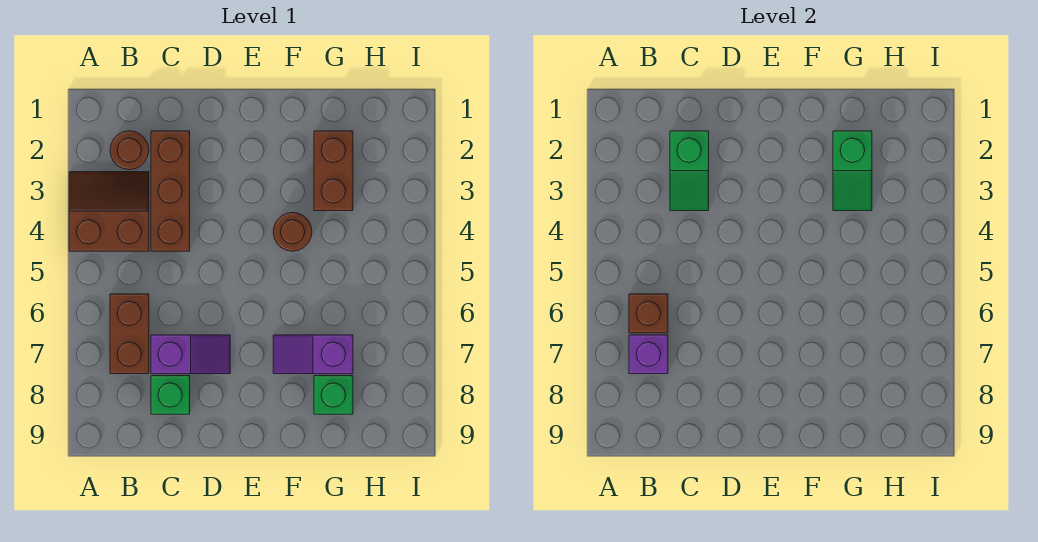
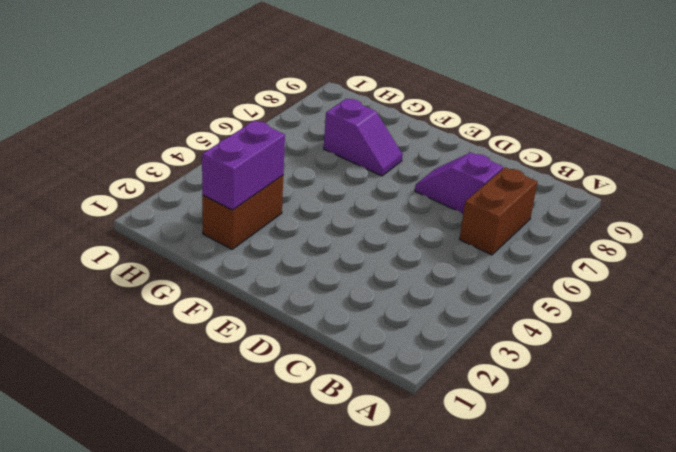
purple brick G2:G3 level 2 -> green slope G2:G3 level 2 top 2
none -> brown slope A3:B4 level 1 top 4
none -> brown round brick B2 level 1
none -> brown brick C2:C4 level 1

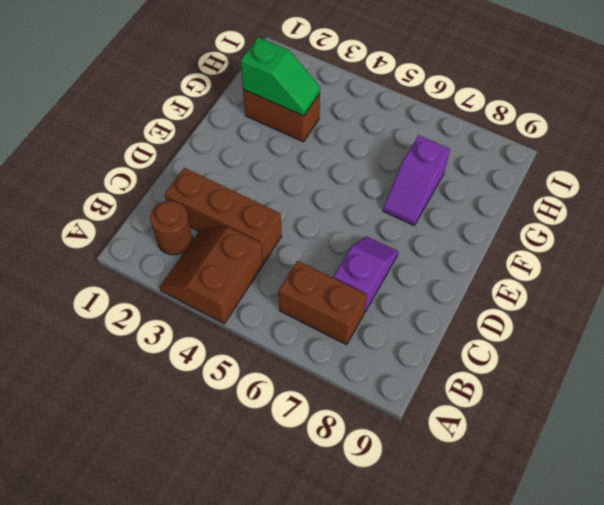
none -> green brick C8 level 1
none -> brown round brick F4 level 1
none -> green brick G8 level 1

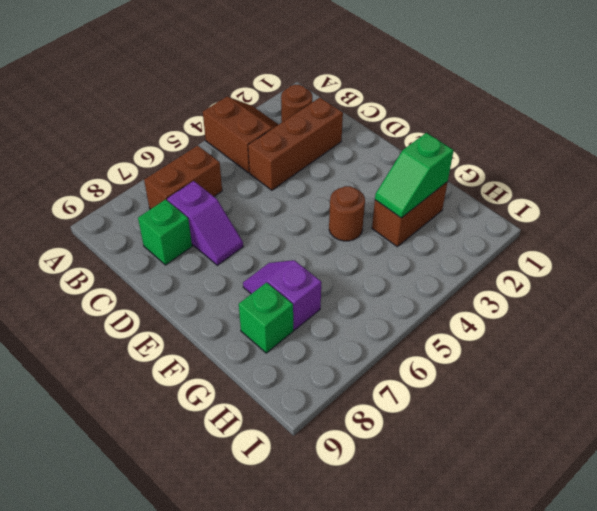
none -> brown brick B6 level 2
none -> purple brick B7 level 2
none -> green slope C2:C3 level 2 top 2

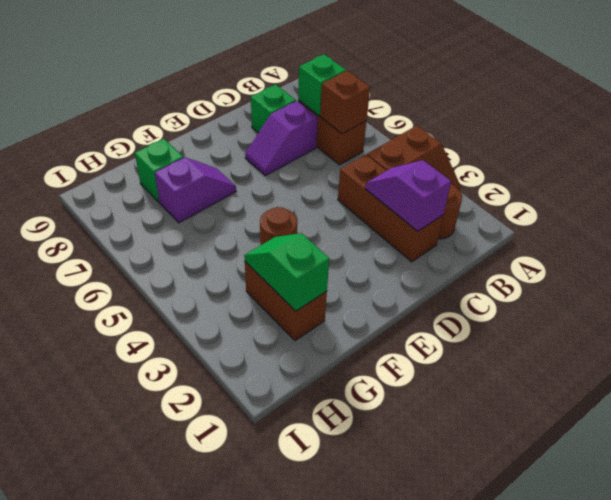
green brick B7 level 2 -> purple brick B7 level 2
purple slope C2:C3 level 2 top 2 -> green slope C2:C3 level 2 top 2

